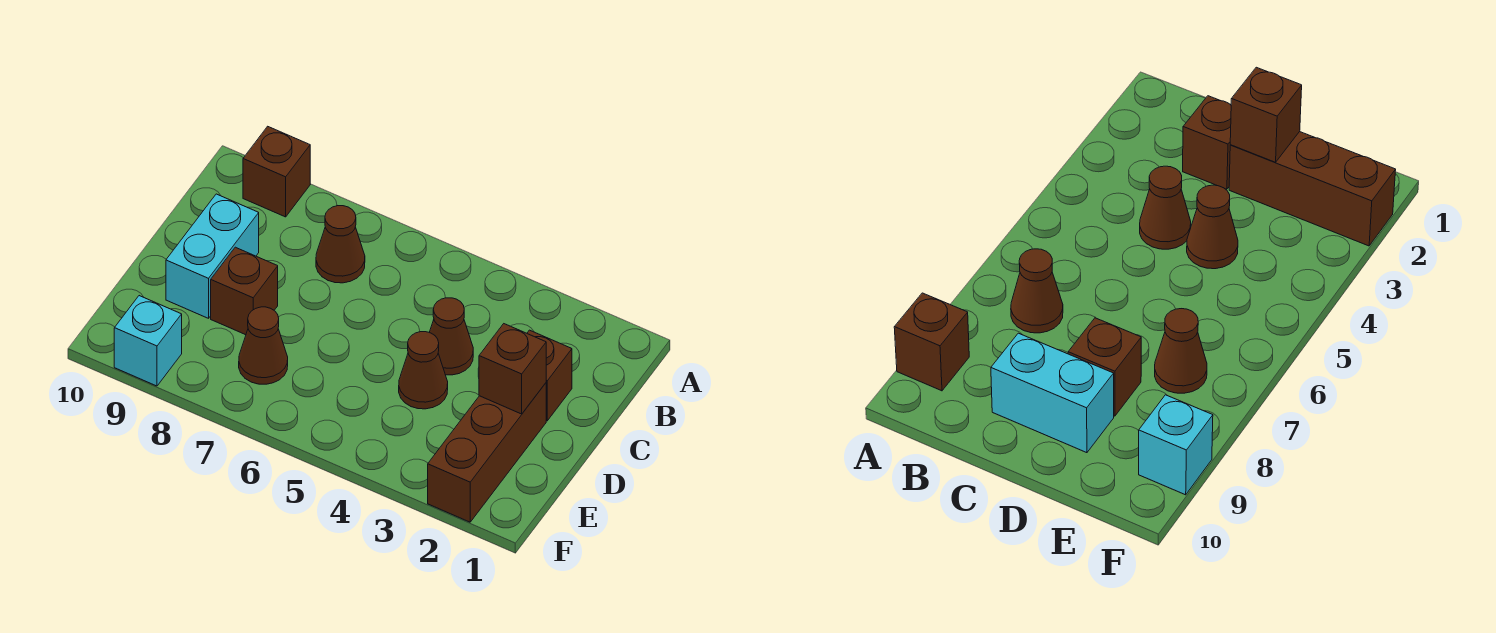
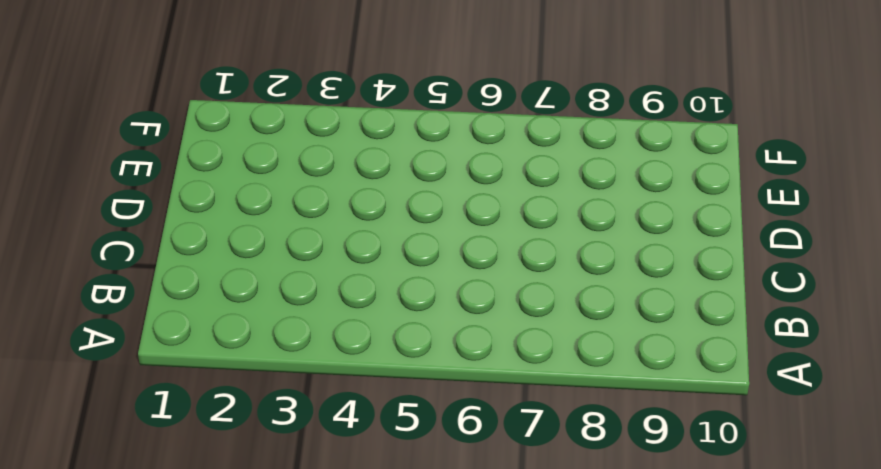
none -> brown brick A9 level 1
none -> brown cone B7 level 1

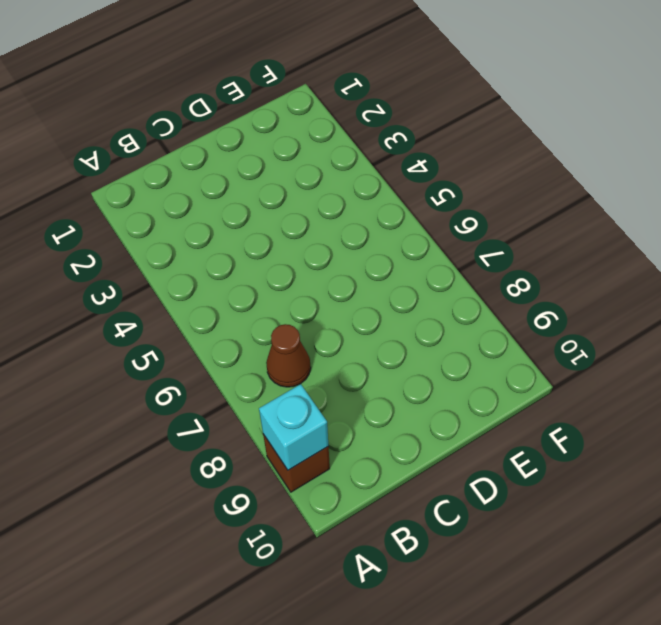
cyan brick A9 level 2 -> cyan brick F9 level 1
none -> brown brick C2 level 1
none -> brown cone C4 level 1

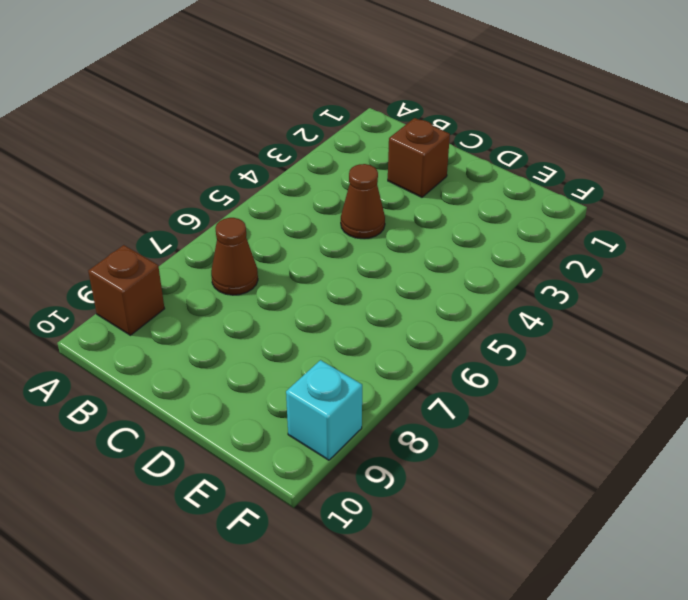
none -> cyan brick C9:D9 level 1
none -> brown brick D2:F2 level 1

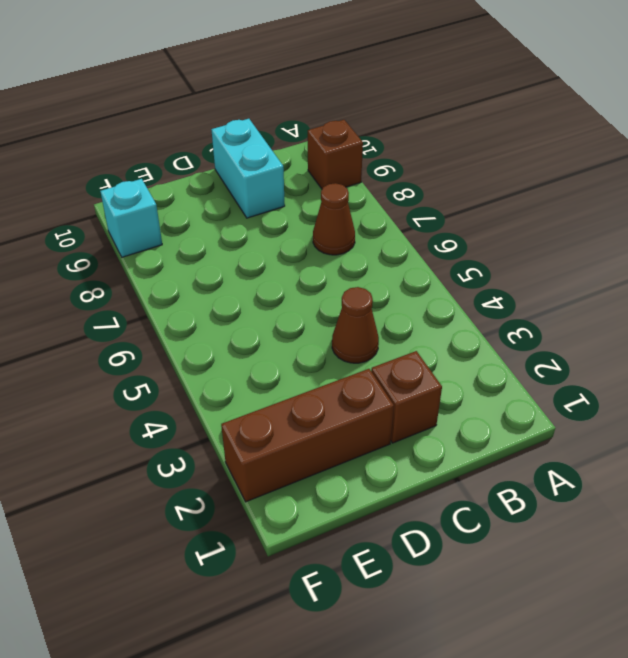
cyan brick C9:C10 level 1 -> cyan brick C9:D9 level 1
none -> brown cone D4 level 1
none -> brown brick D8 level 1

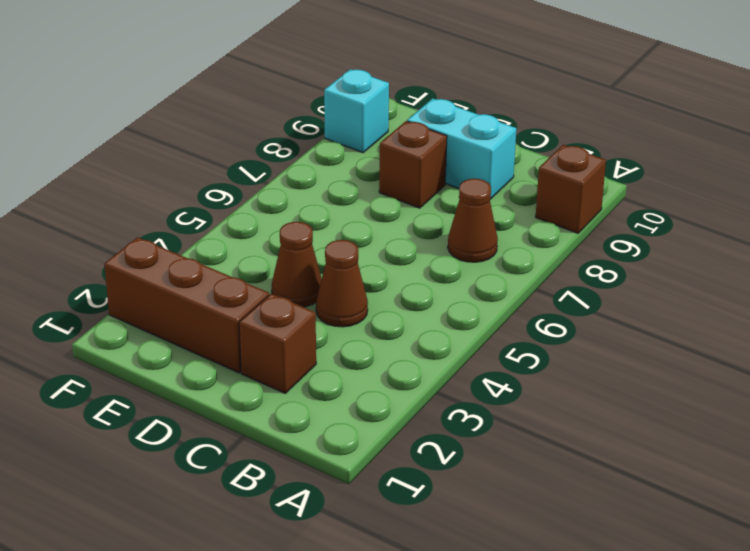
none -> brown cone E7 level 1
none -> brown brick D2 level 2

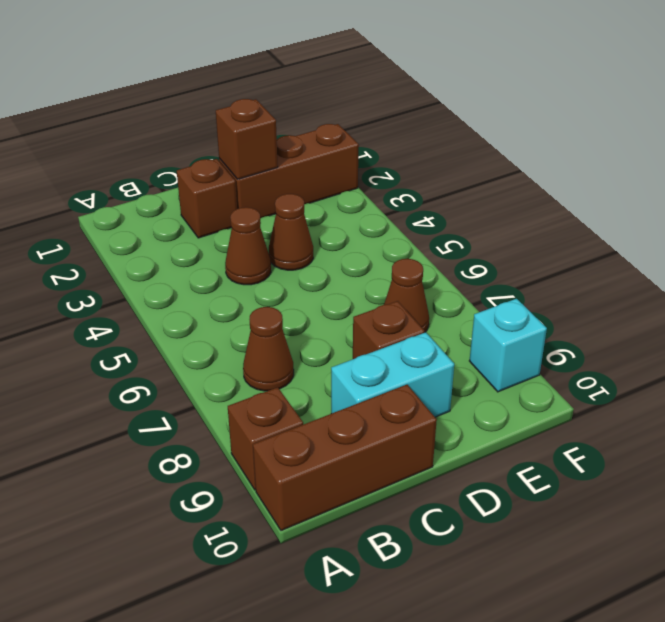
brown brick A10:C10 level 1 -> none

